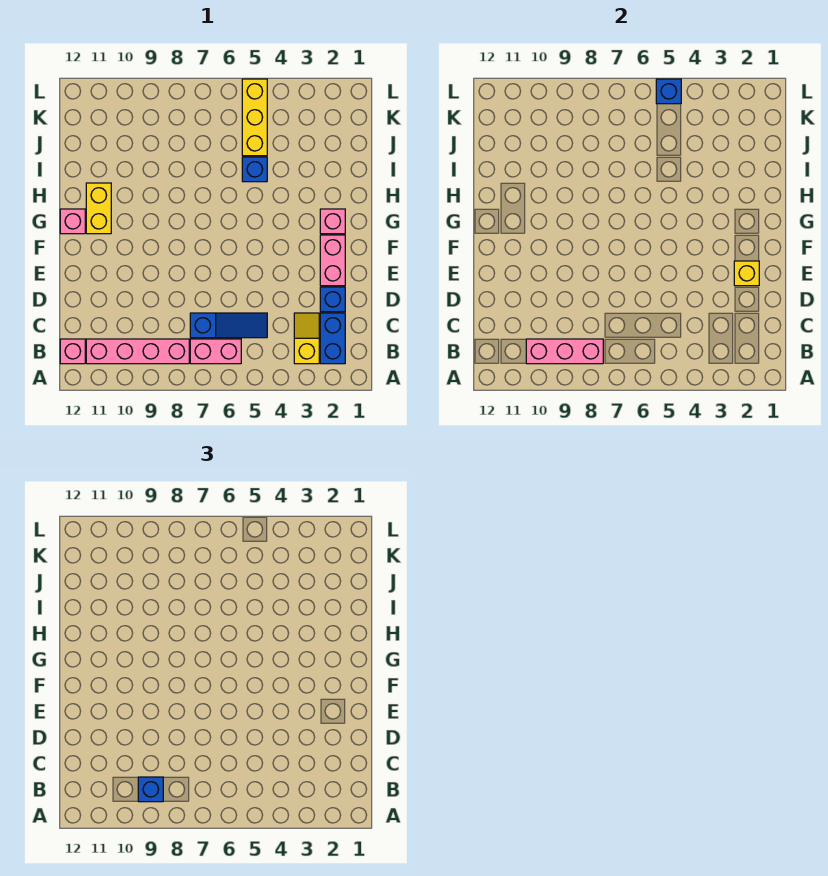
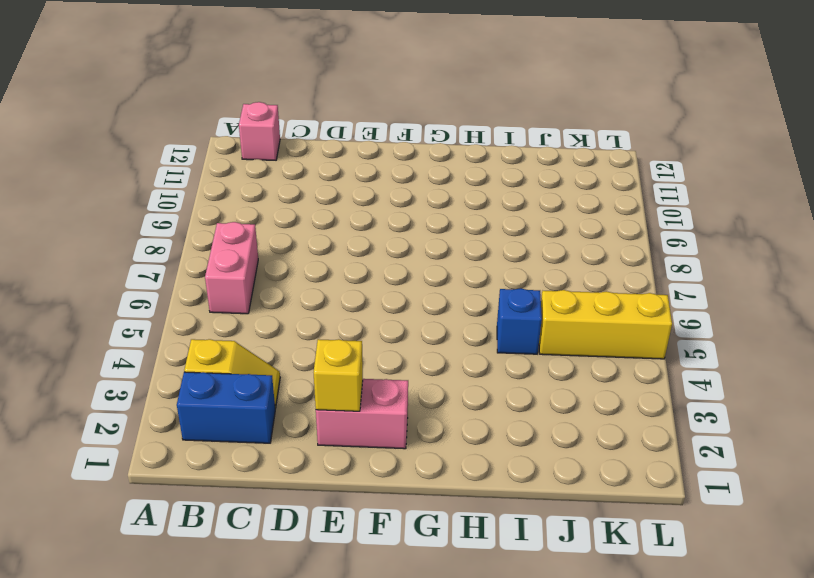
none -> pink brick B8:B11 level 1
none -> blue slope C5:C7 level 1 top 7
none -> blue brick D2 level 1

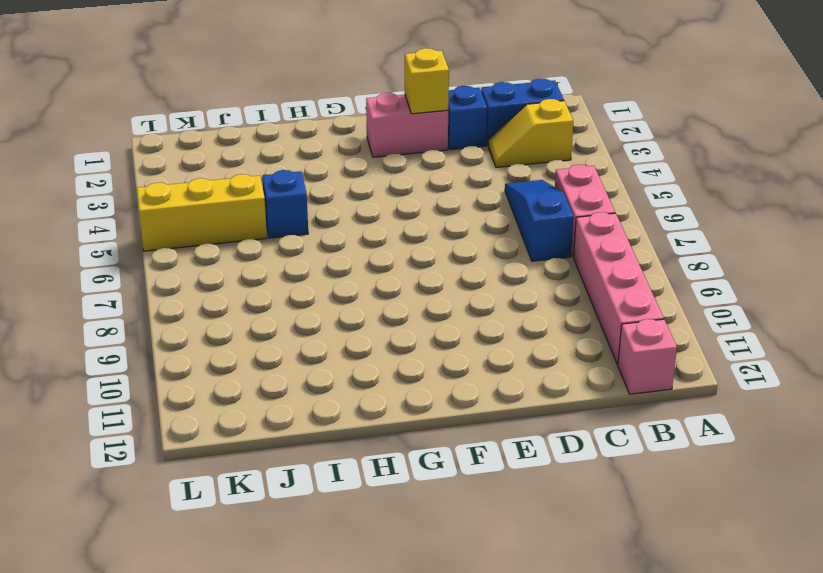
none -> pink brick G2 level 1
none -> yellow brick G11:H11 level 1
none -> pink brick G12 level 1

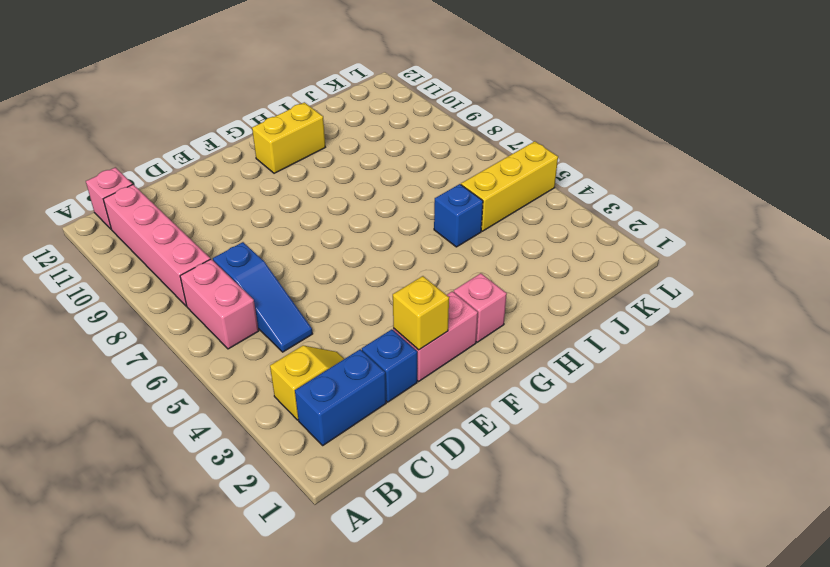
none -> pink brick G12 level 1
none -> pink brick B8:B10 level 2
none -> blue brick L5 level 2

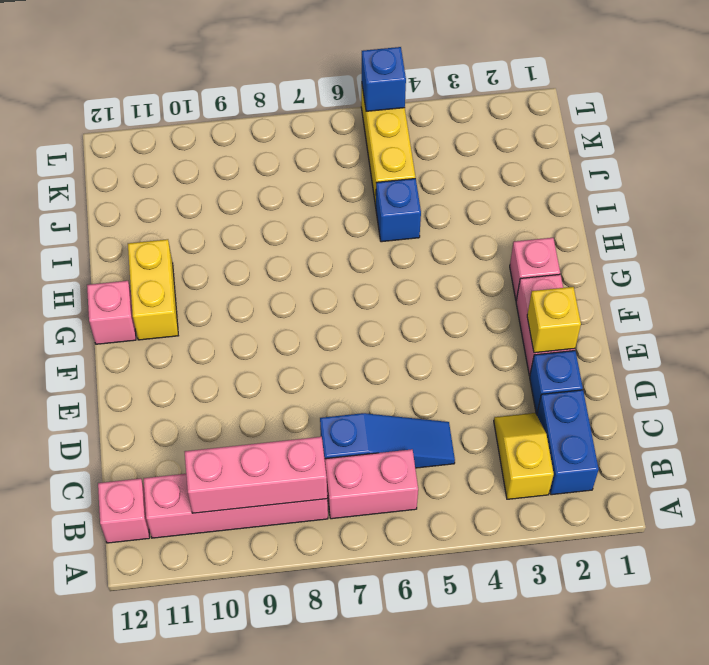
none -> blue brick B9 level 3

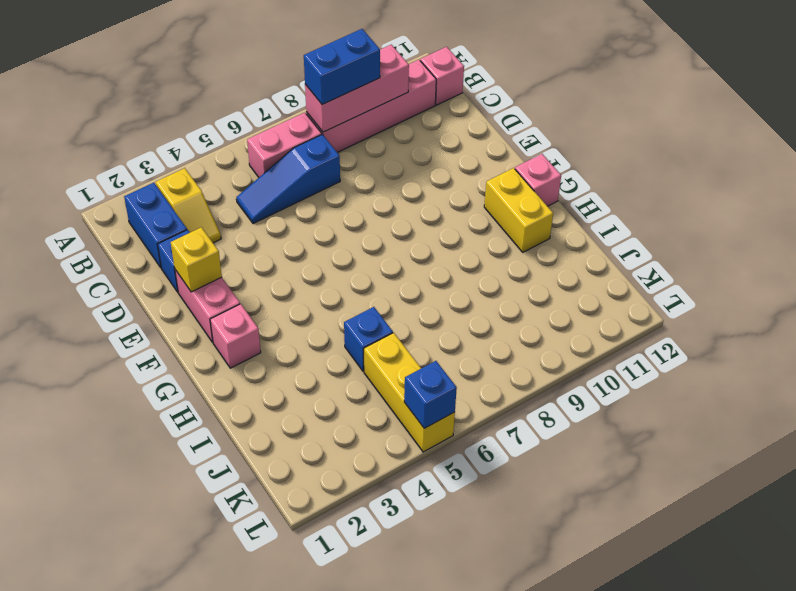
blue brick B8:B9 level 3 -> blue brick B9 level 3

